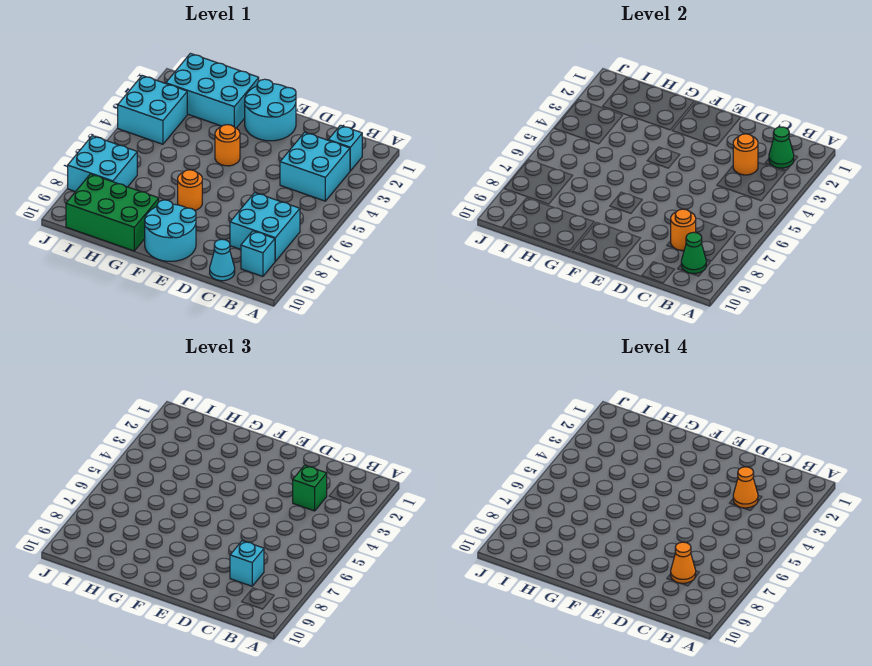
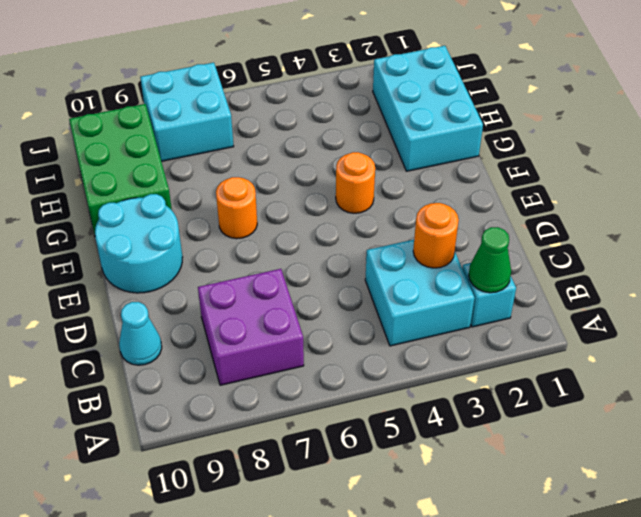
purple brick B7:C8 level 1 -> cyan brick B7:C8 level 1
none -> cyan brick B9 level 1
none -> cyan round brick E1:F2 level 1
none -> cyan brick I3:J4 level 1

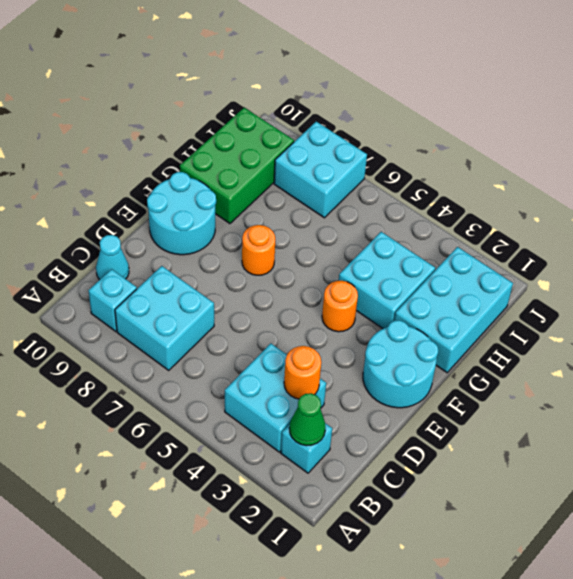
cyan brick G3:H4 level 1 -> cyan brick I3:J4 level 1
none -> green cone B9 level 2
none -> orange round brick C8 level 2
none -> green brick C3 level 3

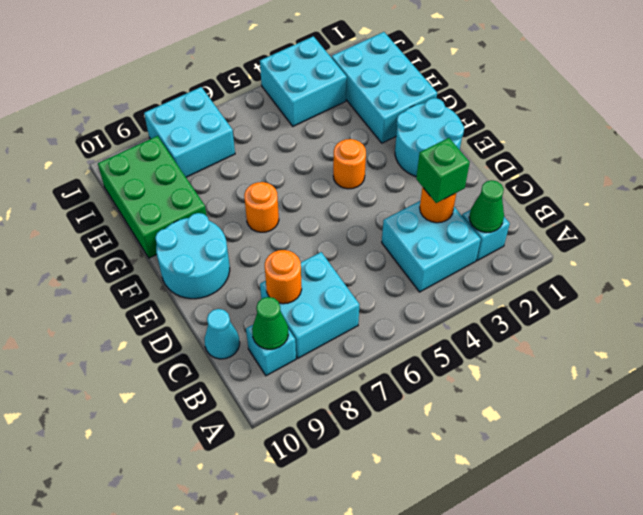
none -> cyan brick C8 level 3
none -> orange cone C3 level 4
none -> orange cone C8 level 4

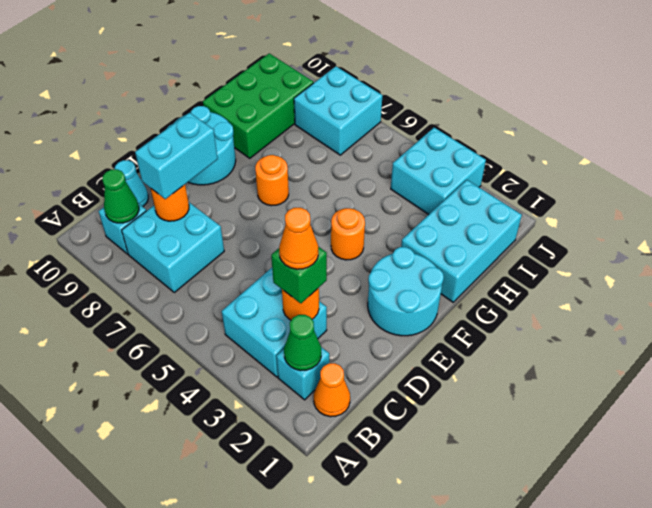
orange cone B1 level 1 -> orange cone C8 level 4
cyan brick C8:D8 level 3 -> cyan brick C8 level 3

